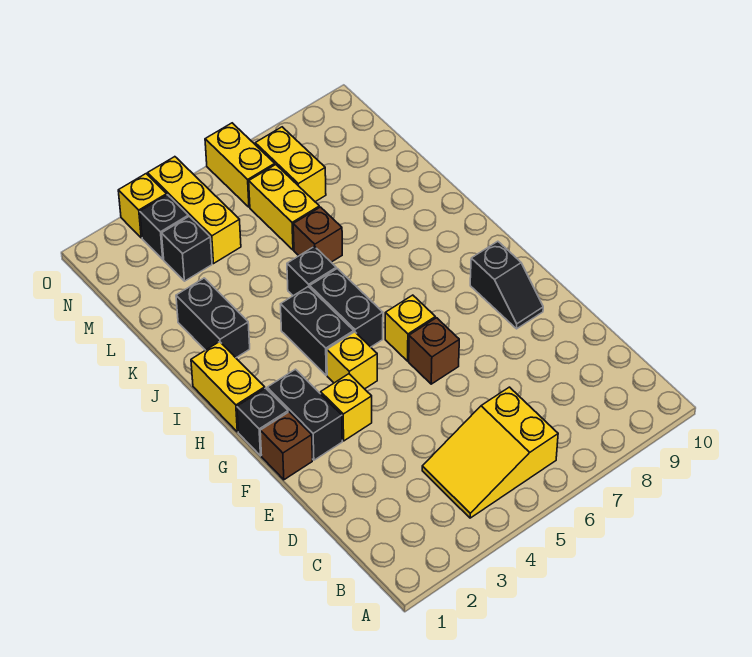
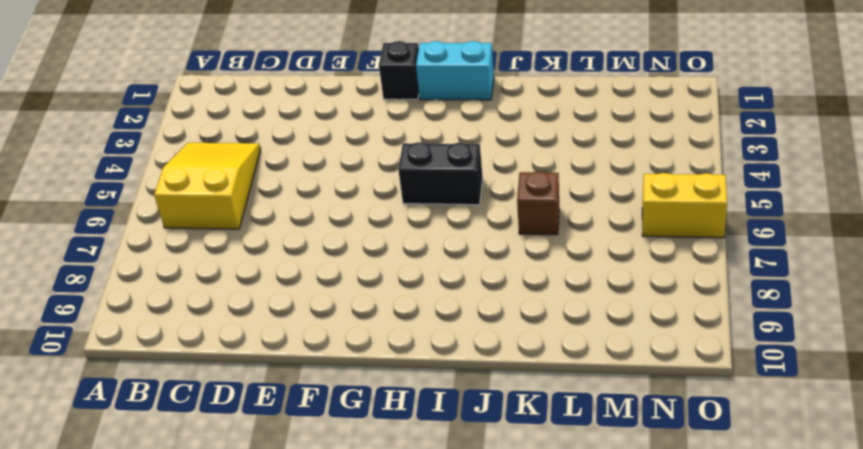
cyan brick H1:I1 level 1 -> yellow brick H1:I1 level 1
none -> brown brick F1 level 1
none -> black brick F2:G2 level 1
none -> yellow brick F3 level 1

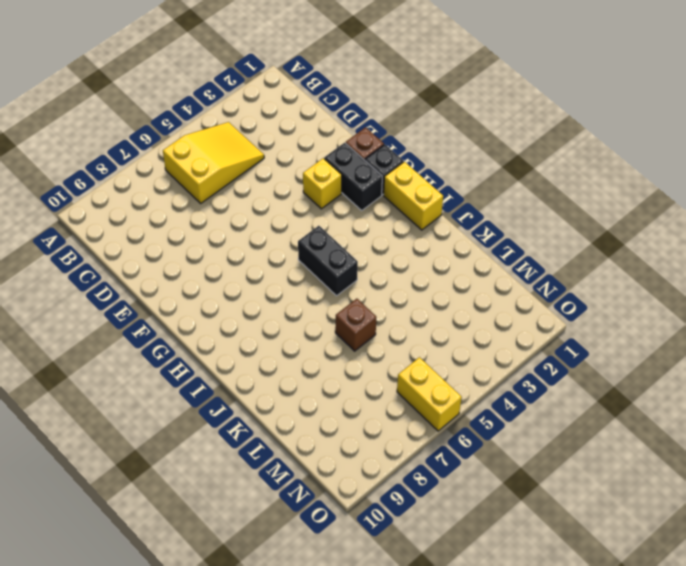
none -> brown brick F6 level 1
none -> black slope F9:G9 level 1 top G
none -> yellow brick G4 level 1

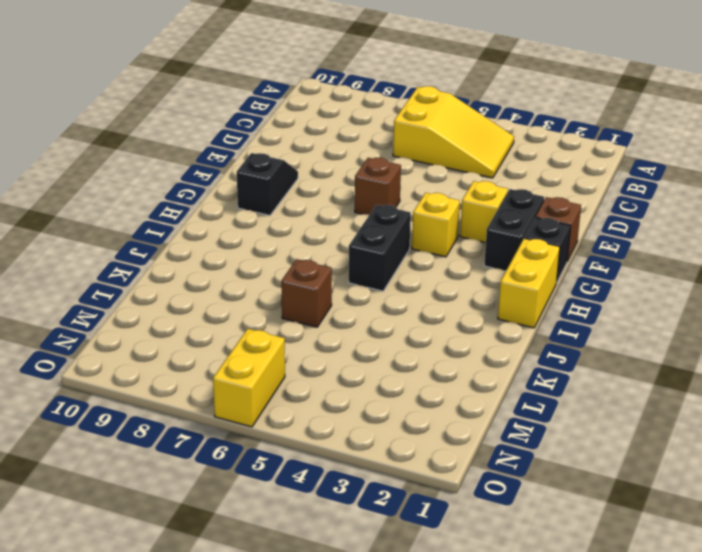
none -> yellow brick G6 level 1
none -> black brick H4:I4 level 1
none -> black brick J2:K2 level 1

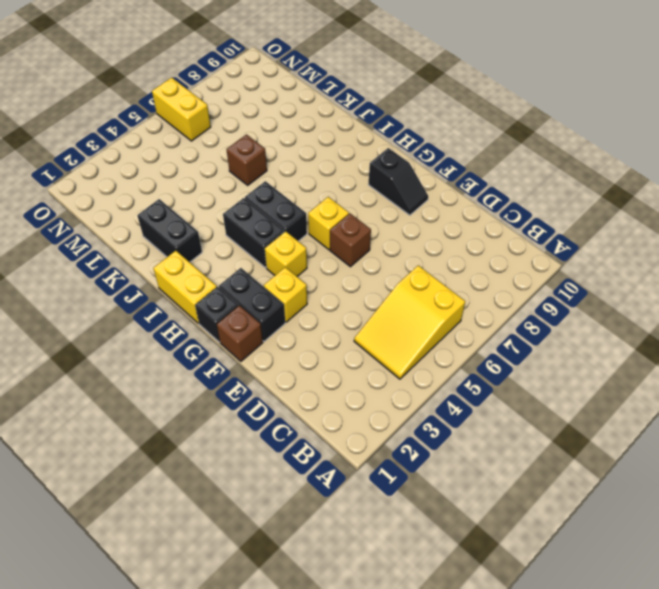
none -> black brick J5 level 1
none -> yellow brick L6:M6 level 1
none -> black brick M3 level 1

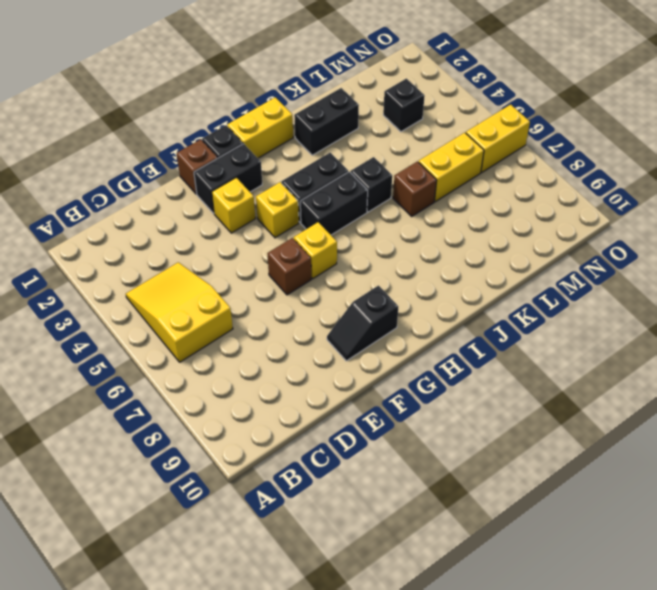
none -> yellow brick M4:O4 level 1
none -> yellow brick M7:N7 level 1
none -> black brick N3 level 1

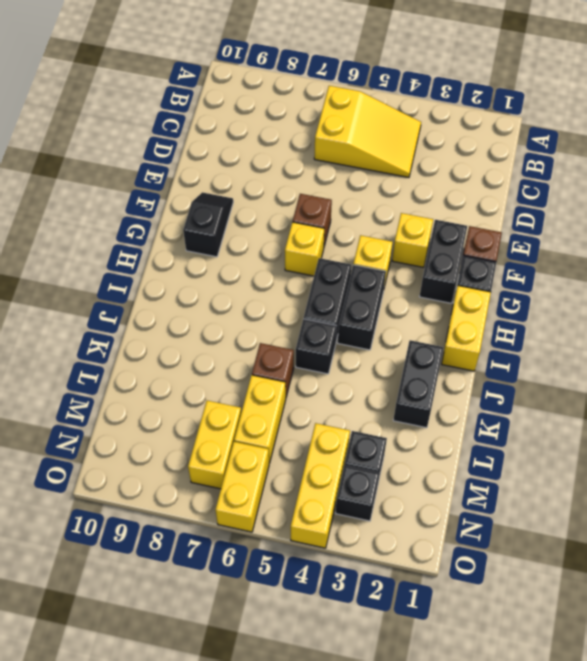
none -> yellow brick O3 level 1

